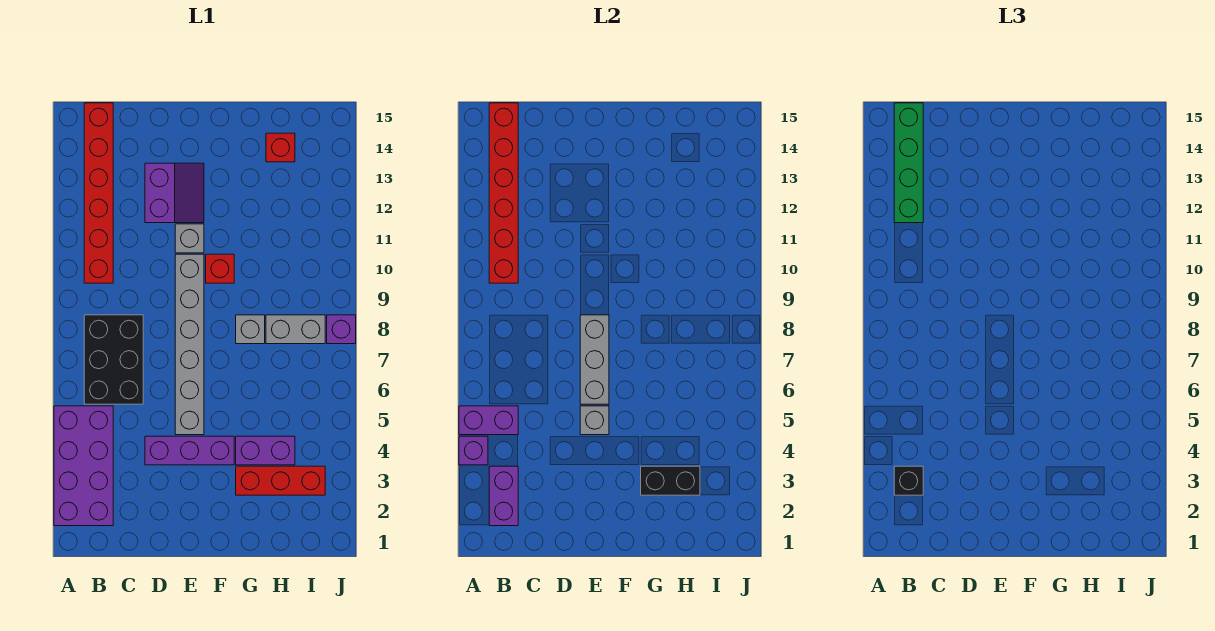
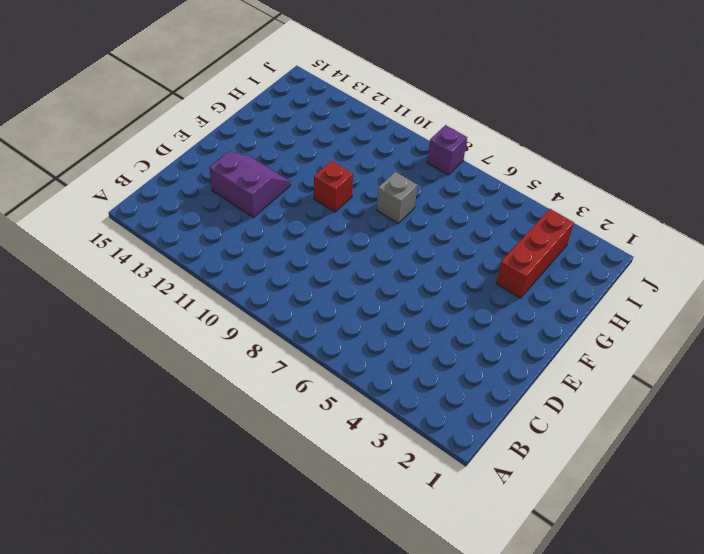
none -> purple brick A2:B5 level 1
none -> black brick B6:C8 level 1
none -> red brick B10:B15 level 1

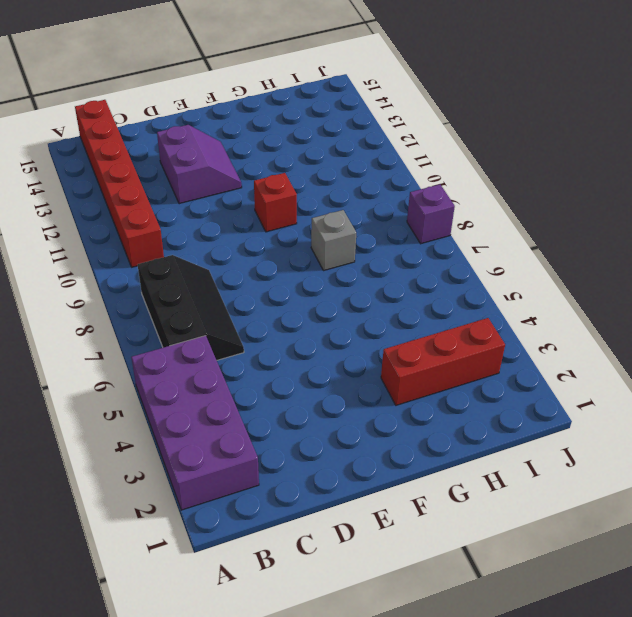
black slope B6:C8 level 1 top B -> black brick B6:C8 level 1
none -> purple brick D4:F4 level 1
none -> grey brick E5:E10 level 1
none -> grey brick E11 level 1

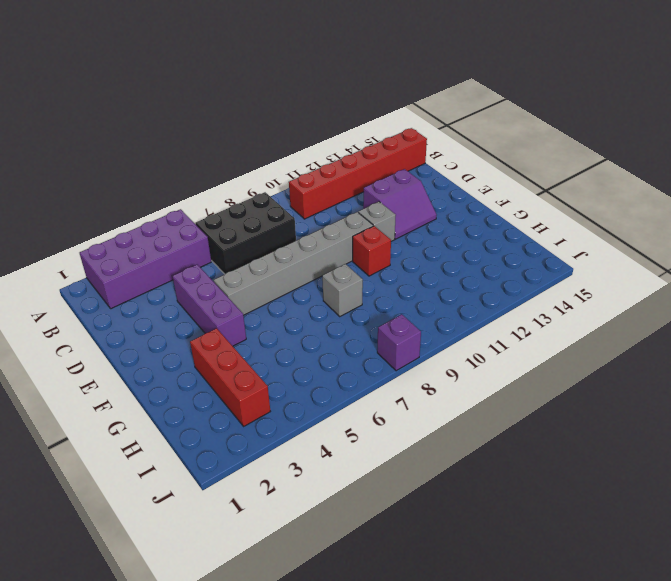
none -> purple brick G4:H4 level 1
none -> grey brick H8:I8 level 1
none -> red brick H14 level 1

